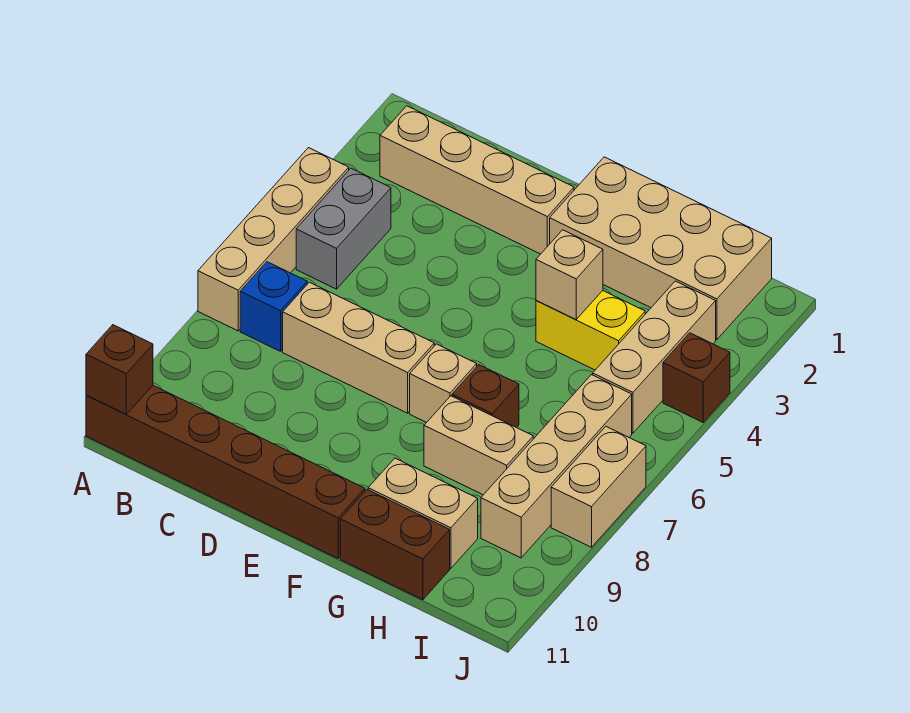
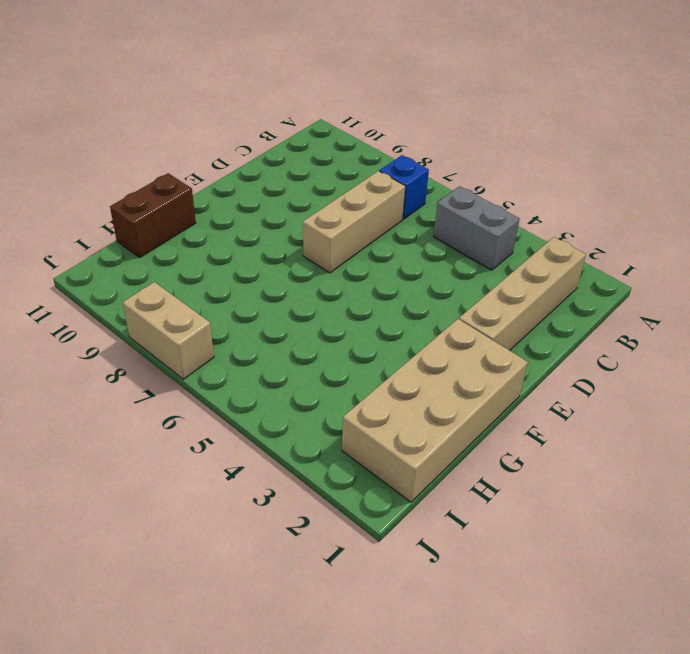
none -> tan brick A4:A7 level 1
none -> brown brick A11:F11 level 1
none -> tan brick F7 level 1

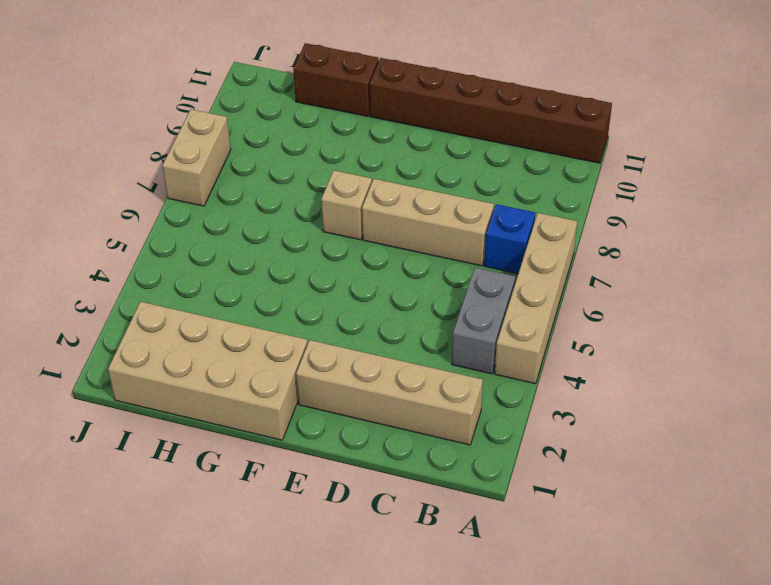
none -> yellow brick G4:H4 level 1
none -> brown brick G7 level 1
none -> tan brick G8:H8 level 1

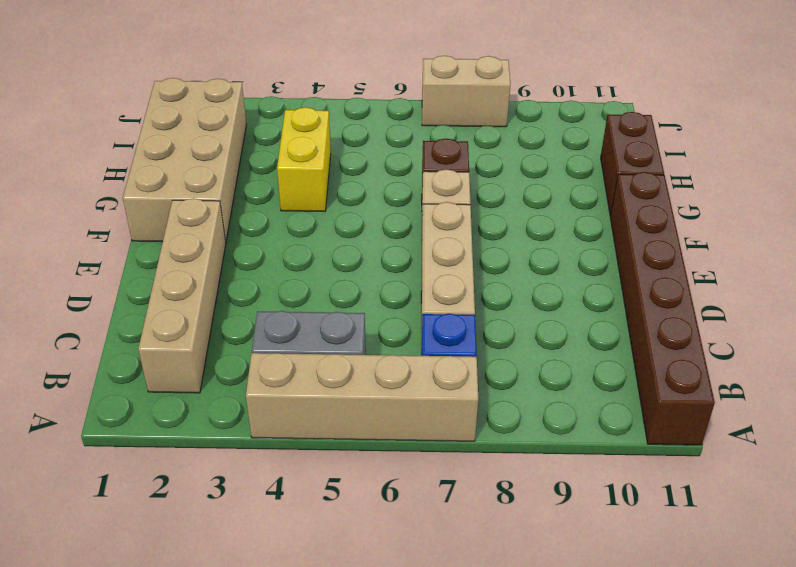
none -> tan brick G8:H8 level 1
none -> tan brick G10:H10 level 1
none -> tan brick I3:I5 level 1

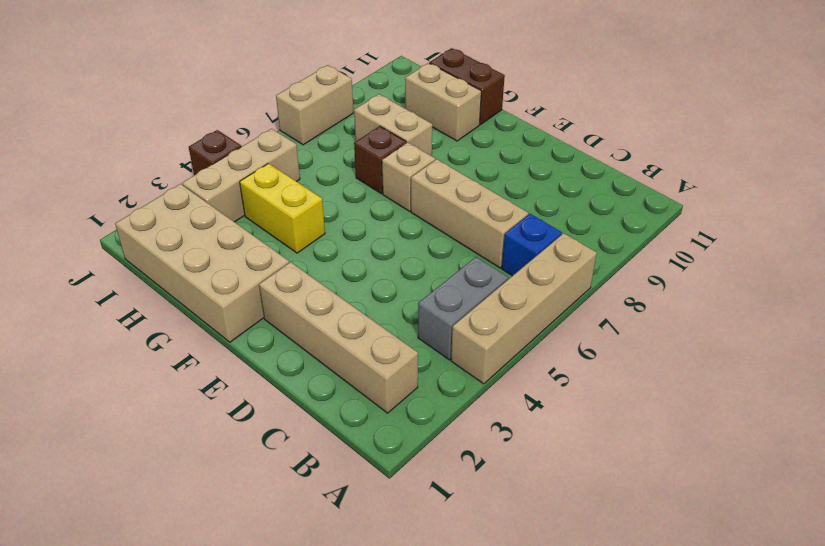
none -> brown brick A11:F11 level 1
none -> tan brick I6:I9 level 1
none -> brown brick A11 level 2

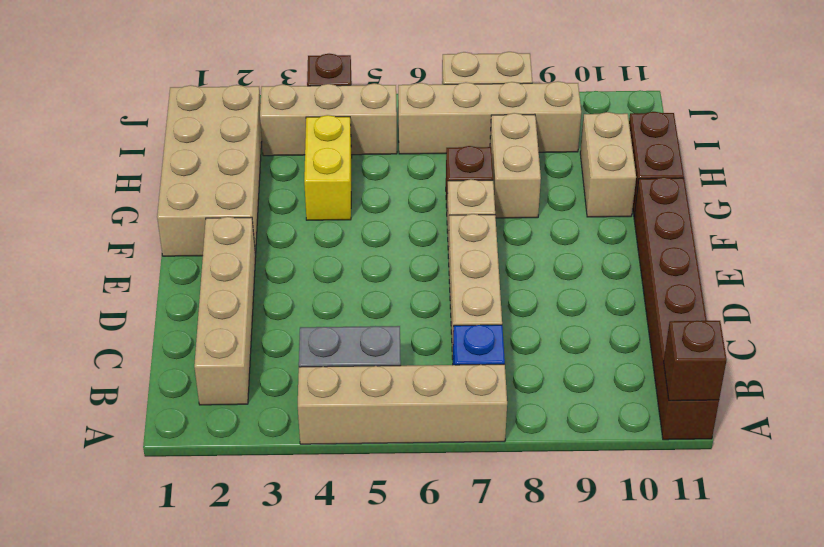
none -> tan brick G4 level 2

